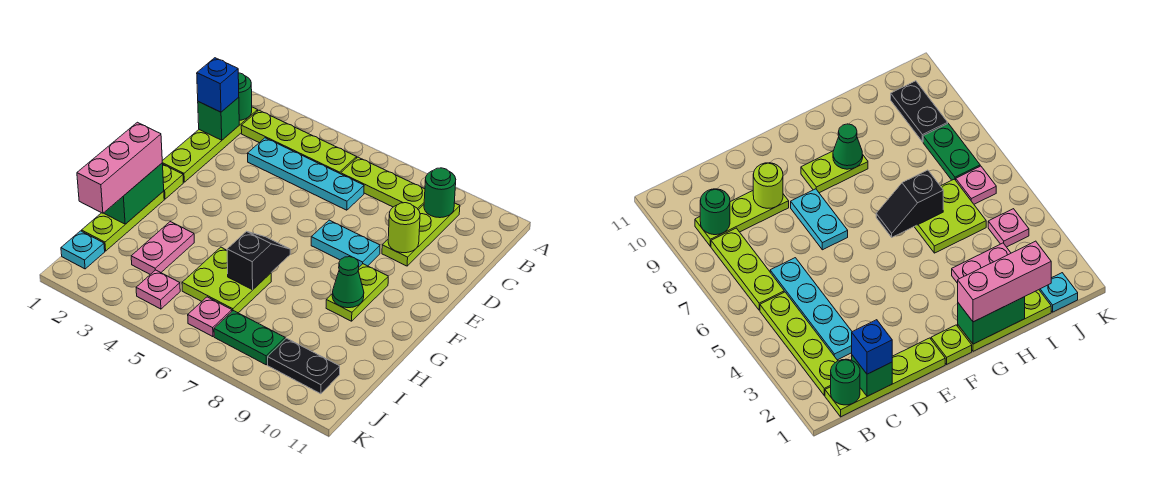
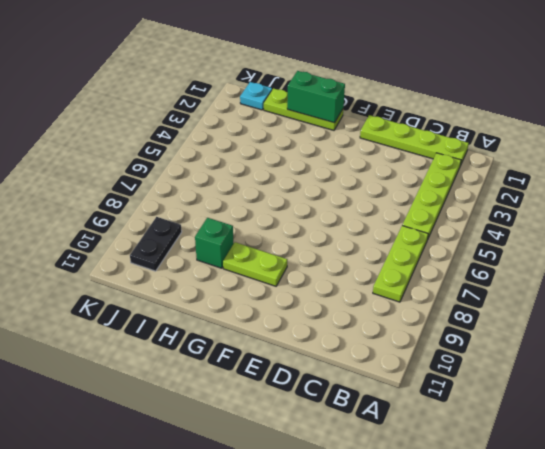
green brick H9 level 1 -> green brick C1 level 2
none -> lime plate B9:D9 level 1
none -> cyan plate C3:C6 level 1
none -> cyan plate E7:E8 level 1

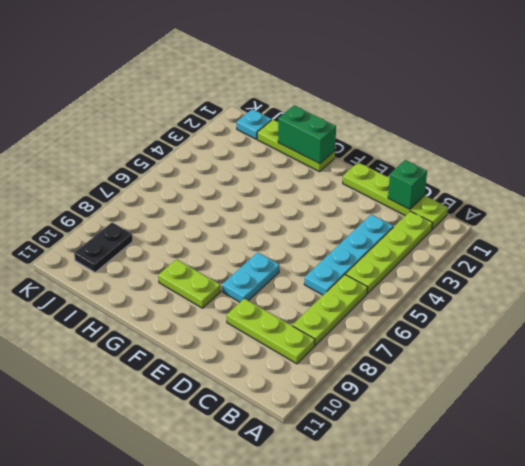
none -> lime plate F1 level 1
none -> pink plate H3:I3 level 1
none -> lime plate H5:I6 level 1

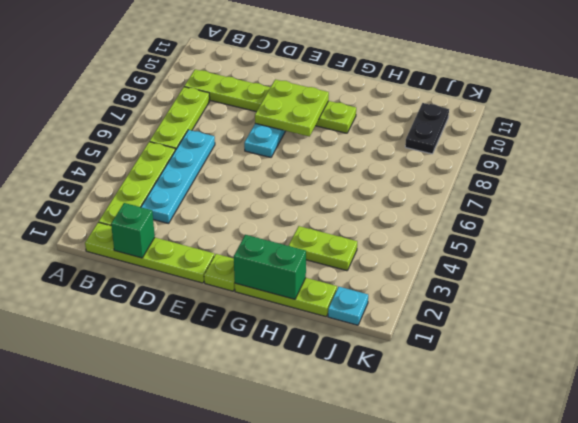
lime plate E8:F9 level 2 -> lime plate H5:I6 level 1
lime plate H3:I3 level 1 -> pink plate H3:I3 level 1
none -> pink plate J4 level 1
none -> pink plate J6 level 1
none -> green plate J7:J8 level 1

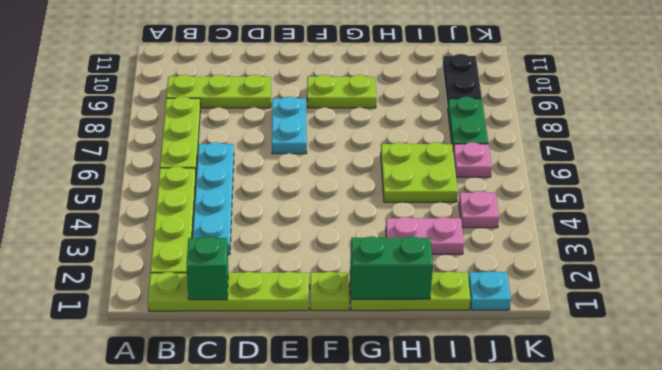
none -> green round brick B1 level 2
none -> green round brick B9 level 2
none -> lime round brick D9 level 2

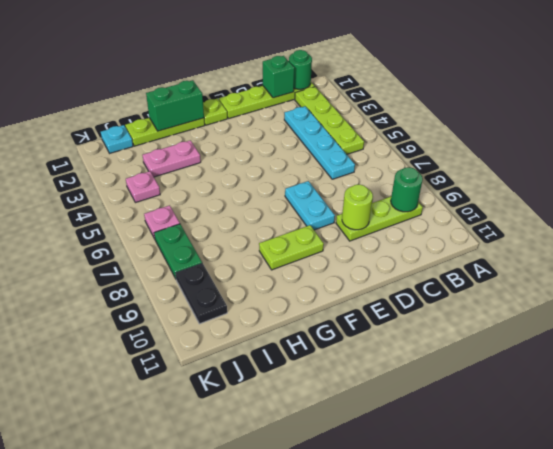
none -> lime plate B6:B8 level 1
none -> lime plate H5:I6 level 1
none -> black slope G6:H6 level 2 top H

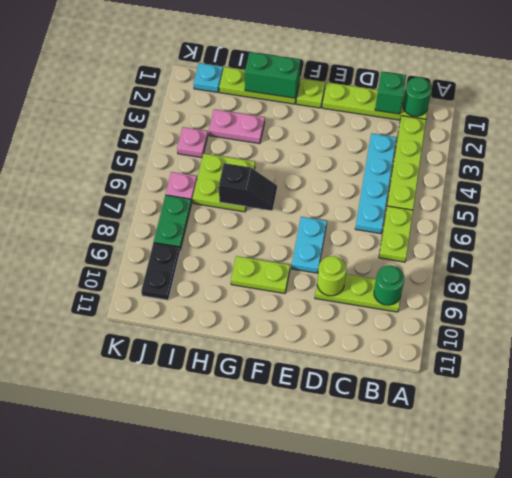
lime plate B6:B7 level 1 -> lime plate B6:B8 level 1
none -> green cone G9 level 2
none -> blue brick C1 level 3
none -> pink brick G1:I1 level 3

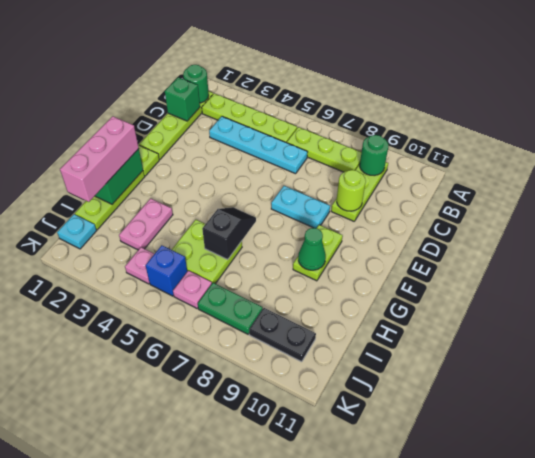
blue brick J5 level 1 -> blue brick C1 level 3

